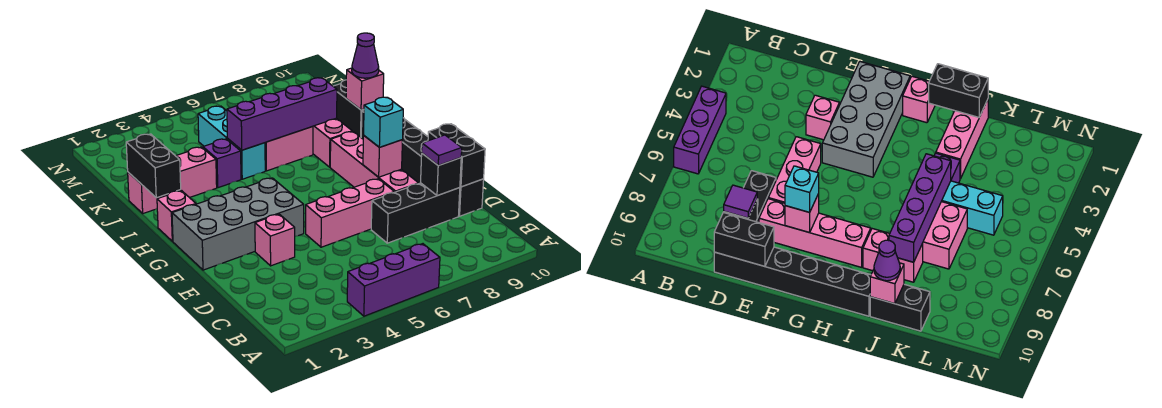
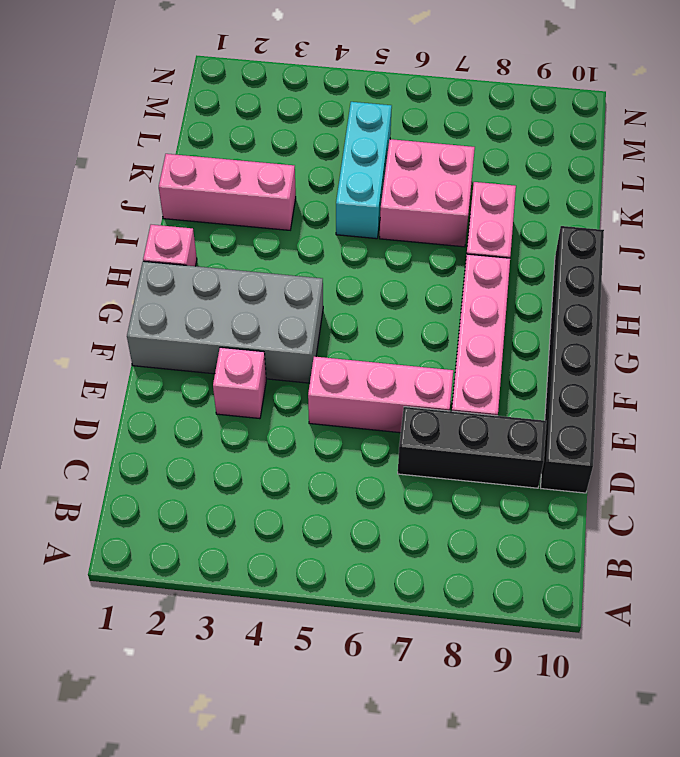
none -> purple brick A4:A6 level 1
none -> purple brick J4 level 1
none -> black brick J10:K10 level 1

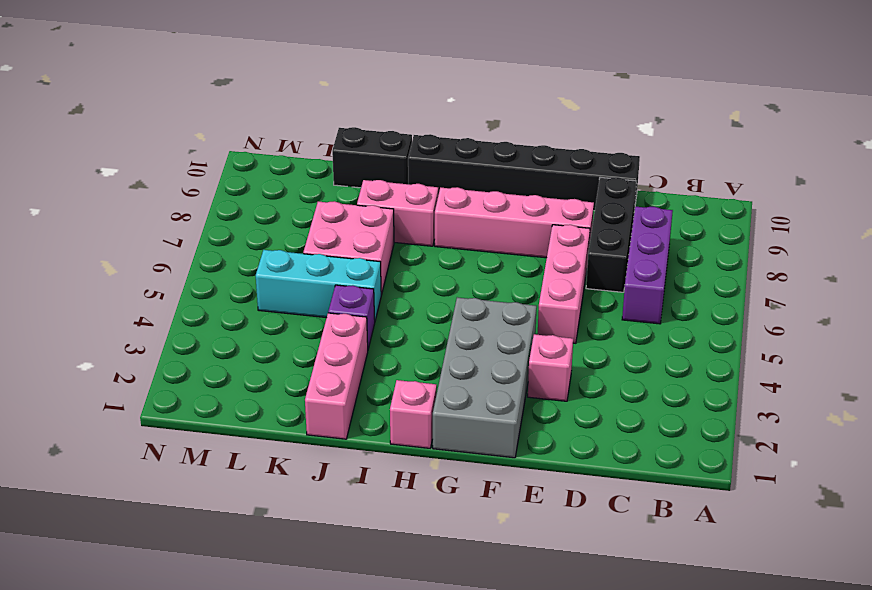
purple brick C6:C8 level 1 -> purple brick A4:A6 level 1
none -> black brick D9 level 2
none -> black brick D10:E10 level 2
none -> pink brick F8 level 2

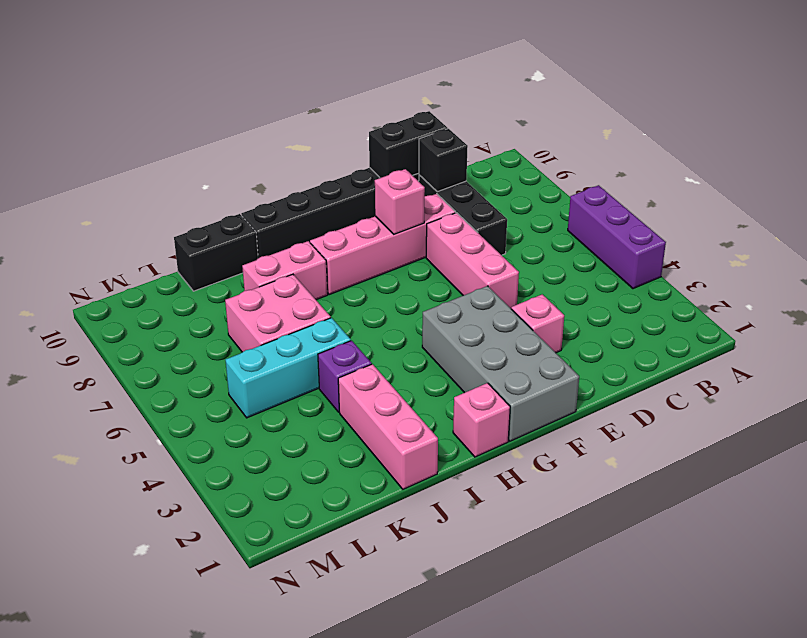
none -> black brick I1:J1 level 2
none -> purple brick J5:J8 level 2
none -> pink brick J10 level 2

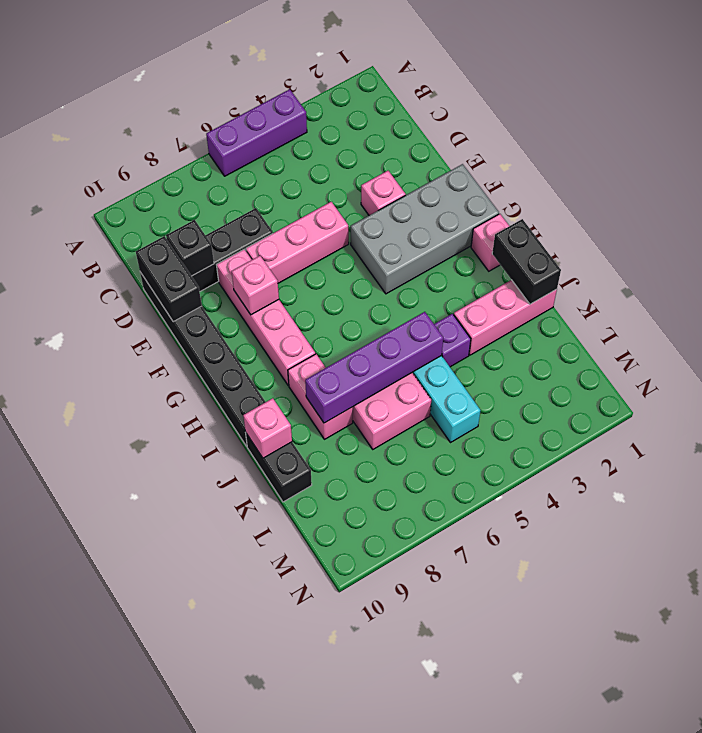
none -> purple tile D9 level 3
none -> cyan brick F8 level 3
none -> purple cone J10 level 3

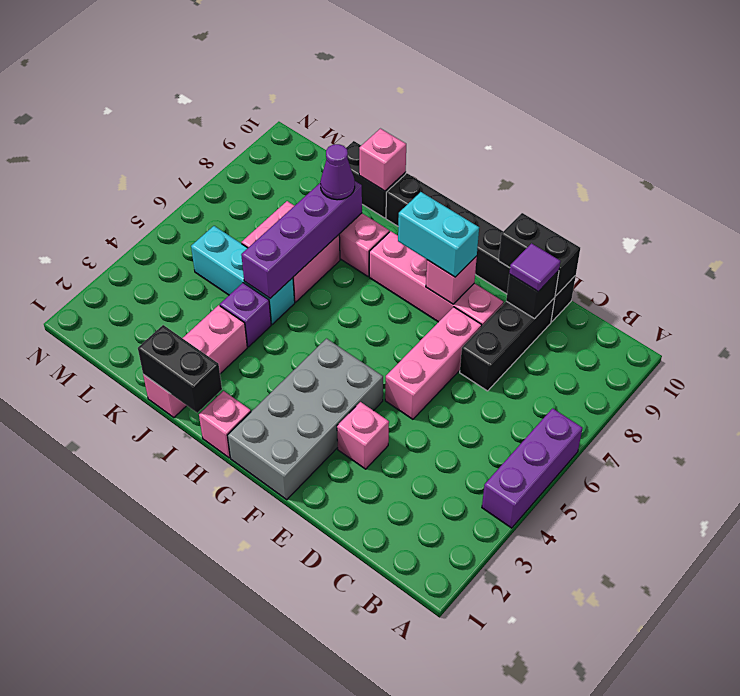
cyan brick F8:G8 level 3 -> cyan brick F8 level 3
purple cone J8 level 3 -> purple cone J10 level 3

